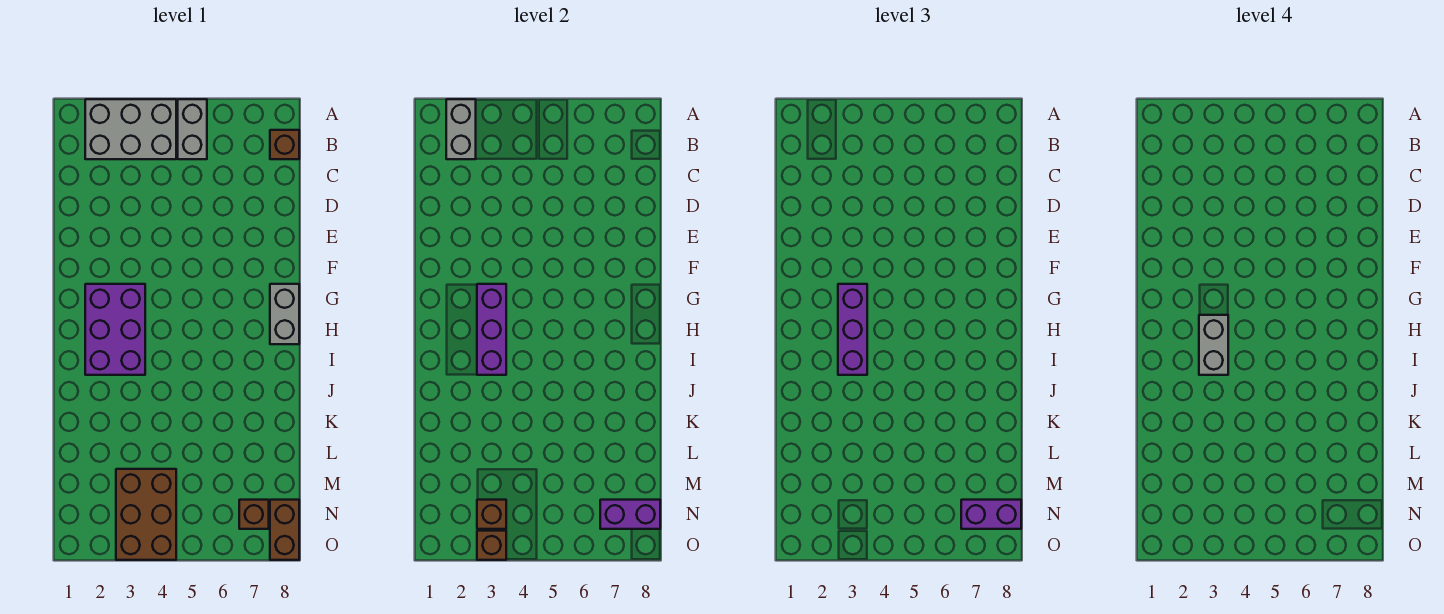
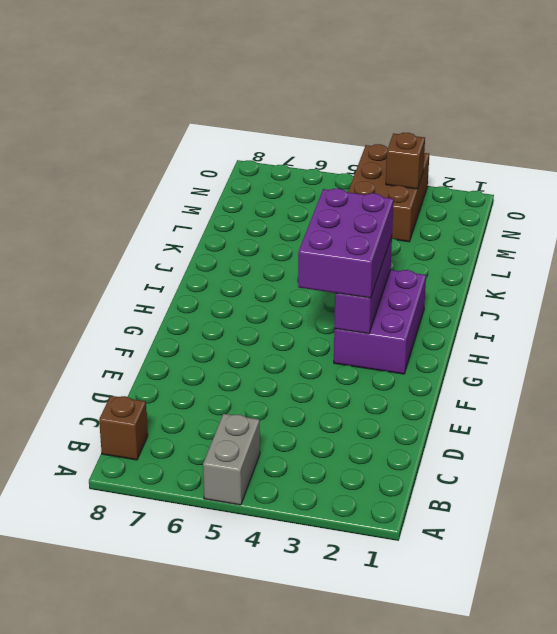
purple brick G3:I4 level 3 -> purple brick G3:I3 level 3
none -> grey brick A2:B4 level 1
none -> grey brick G8:H8 level 1
none -> brown brick N7 level 1

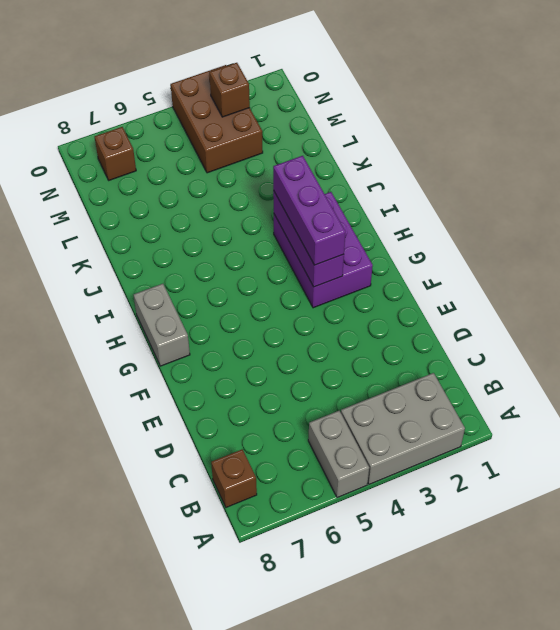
none -> brown brick N8:O8 level 1
none -> grey brick A2:B2 level 2
none -> purple brick N7:N8 level 2

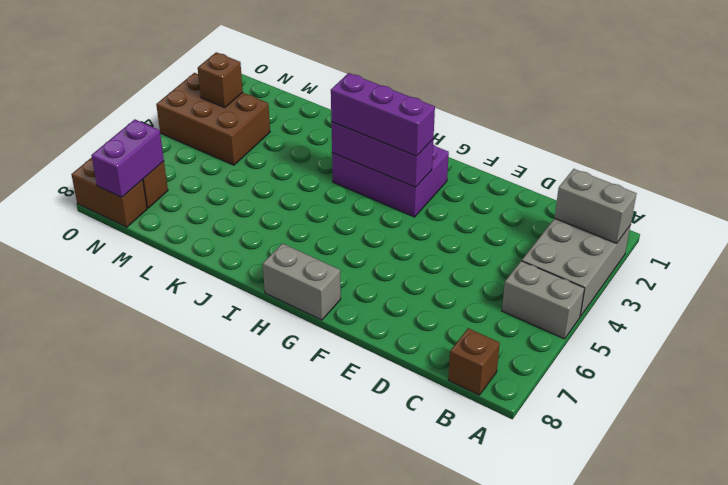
none -> brown brick O3 level 2
none -> purple brick N7:N8 level 3
none -> grey brick H3:I3 level 4

